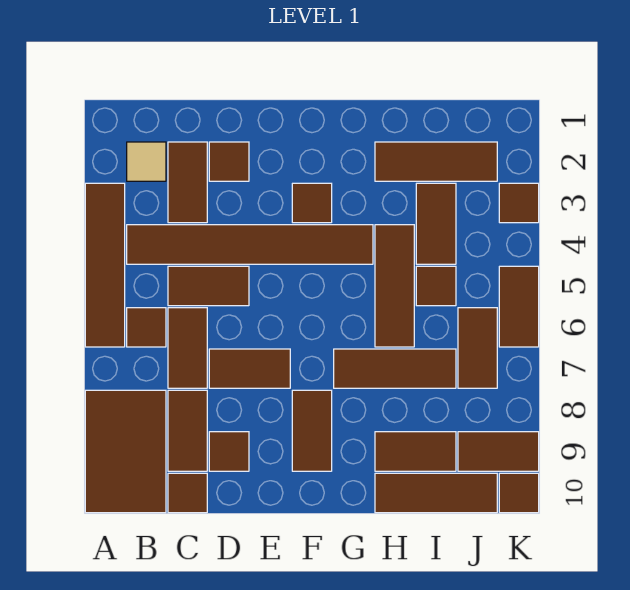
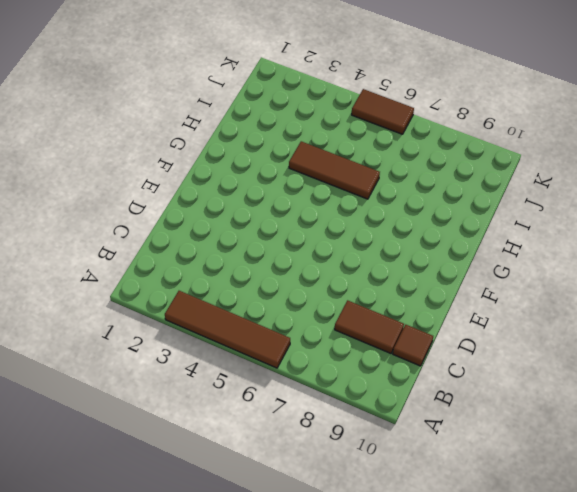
none -> brown tile A8:B10 level 1
none -> tan tile B2 level 1
none -> brown tile B4:G4 level 1

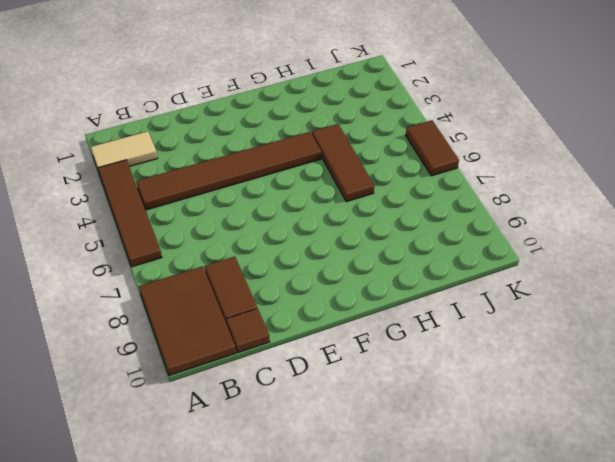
tan tile A2:B2 level 1 -> tan tile B2 level 1
none -> brown tile B6 level 1
none -> brown tile C2:C3 level 1
none -> brown tile C5:D5 level 1

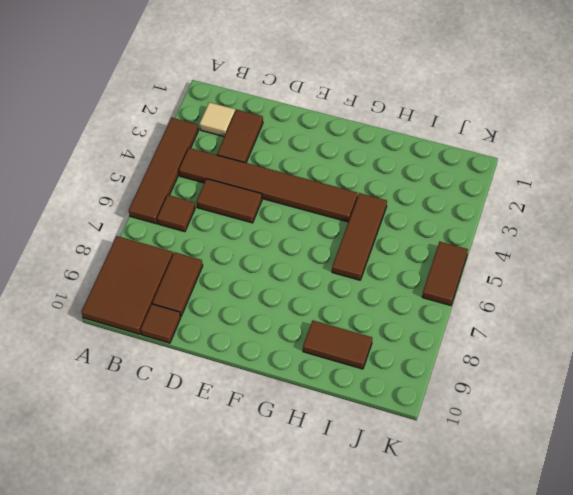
none -> brown tile C6:C7 level 1
none -> brown tile D2 level 1
none -> brown tile D7:E7 level 1

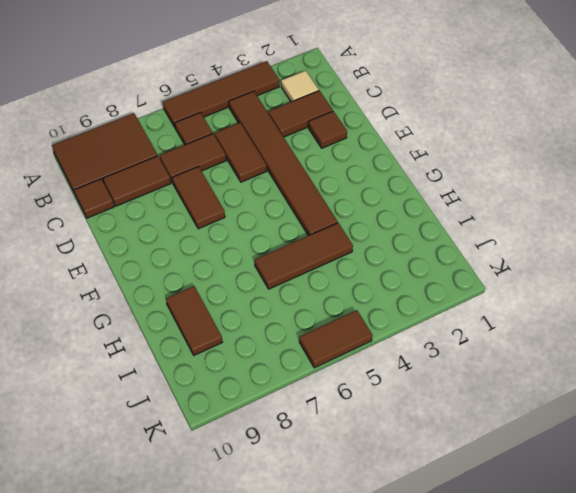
none -> brown tile D9 level 1
none -> brown tile F3 level 1
none -> brown tile F8:F9 level 1

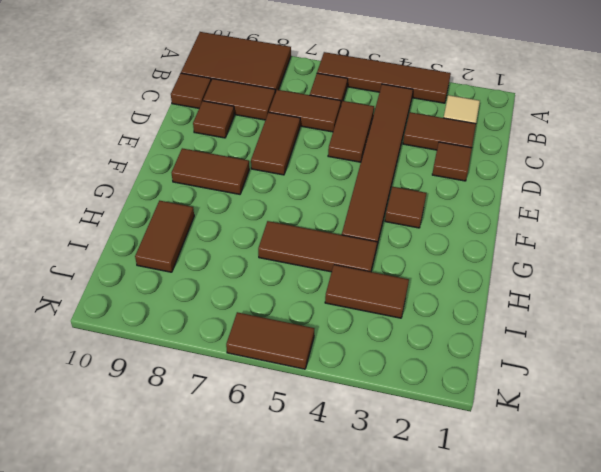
none -> brown tile G7:I7 level 1
none -> brown tile H2:J2 level 1
none -> brown tile H10:J10 level 1

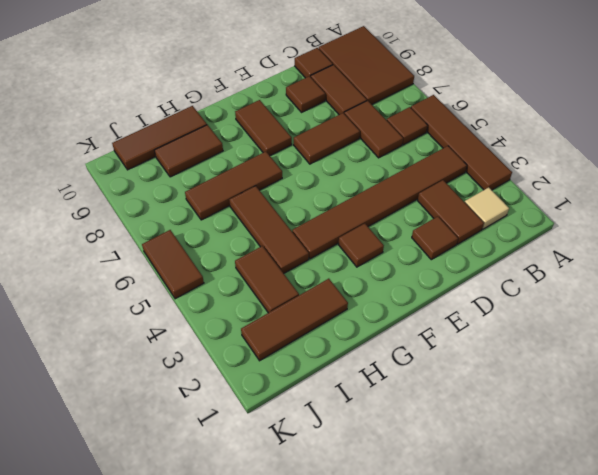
none -> brown tile C5:D5 level 1
none -> brown tile I5 level 1
none -> brown tile J6:J7 level 1

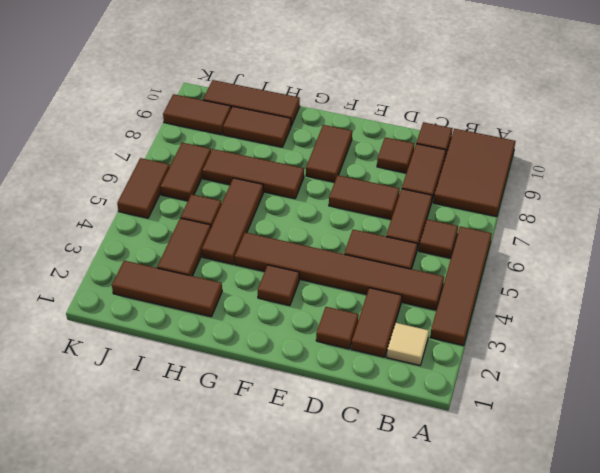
none -> brown tile K3 level 1
none -> brown tile K10 level 1

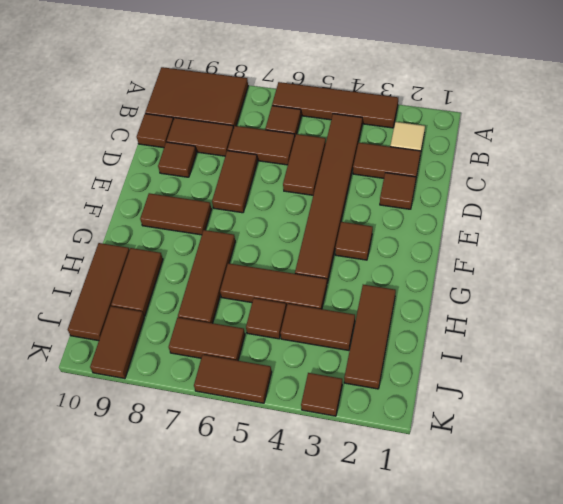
none -> brown tile K10 level 1

